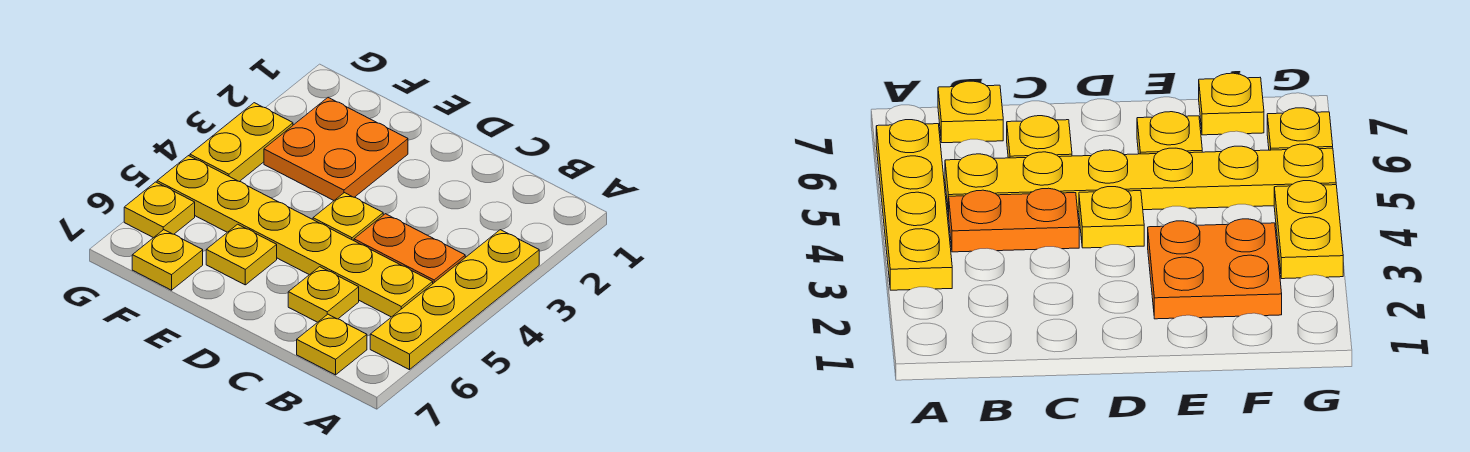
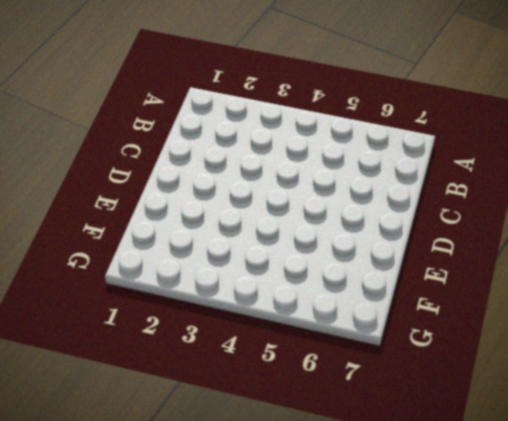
none -> yellow plate A3:A6 level 1
none -> orange plate B4:C4 level 1

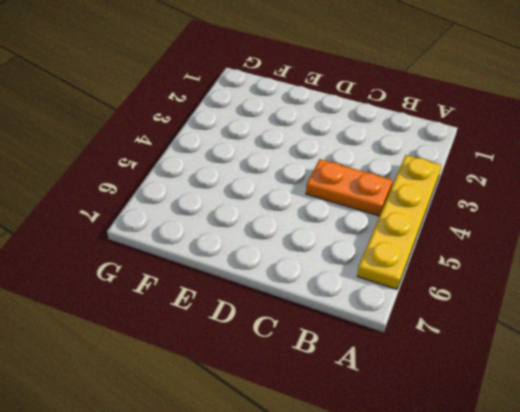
none -> yellow plate B5:G5 level 1
none -> yellow plate B7 level 1

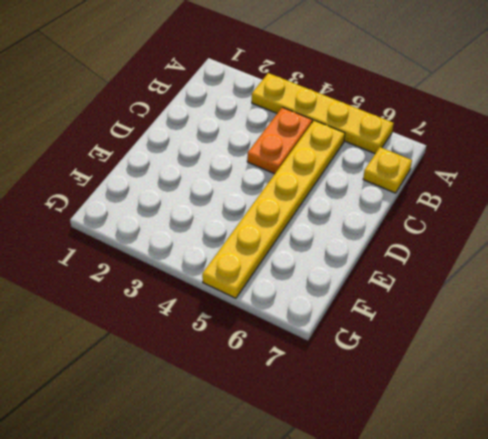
none -> yellow plate C6 level 1
none -> yellow plate D4 level 1

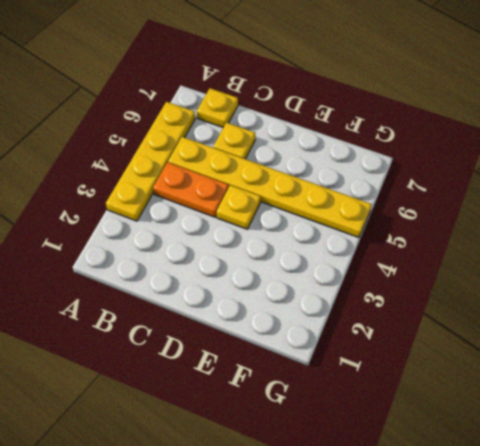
none -> orange plate E2:F3 level 1
none -> yellow plate E6 level 1

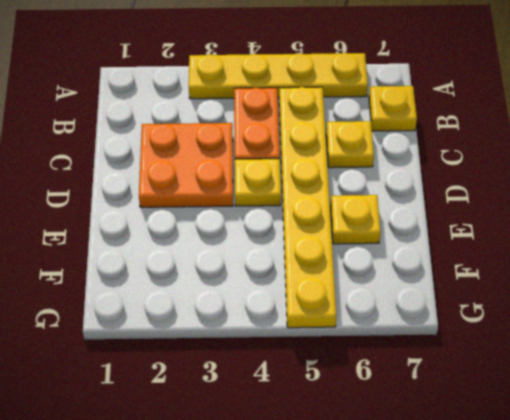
orange plate C2:D3 level 1 -> orange plate E2:F3 level 1
none -> yellow plate F7 level 1
none -> yellow plate G3:G4 level 1

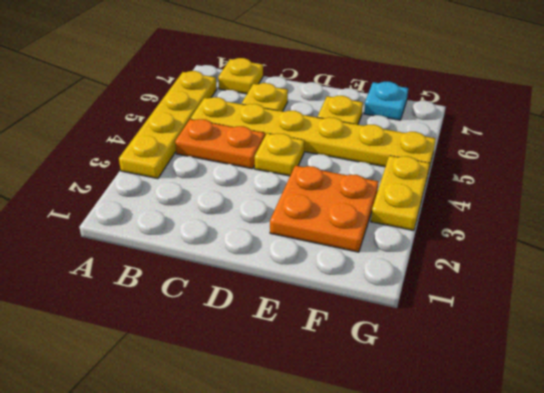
cyan plate F7 level 1 -> yellow plate F7 level 1
none -> yellow plate G6 level 1

